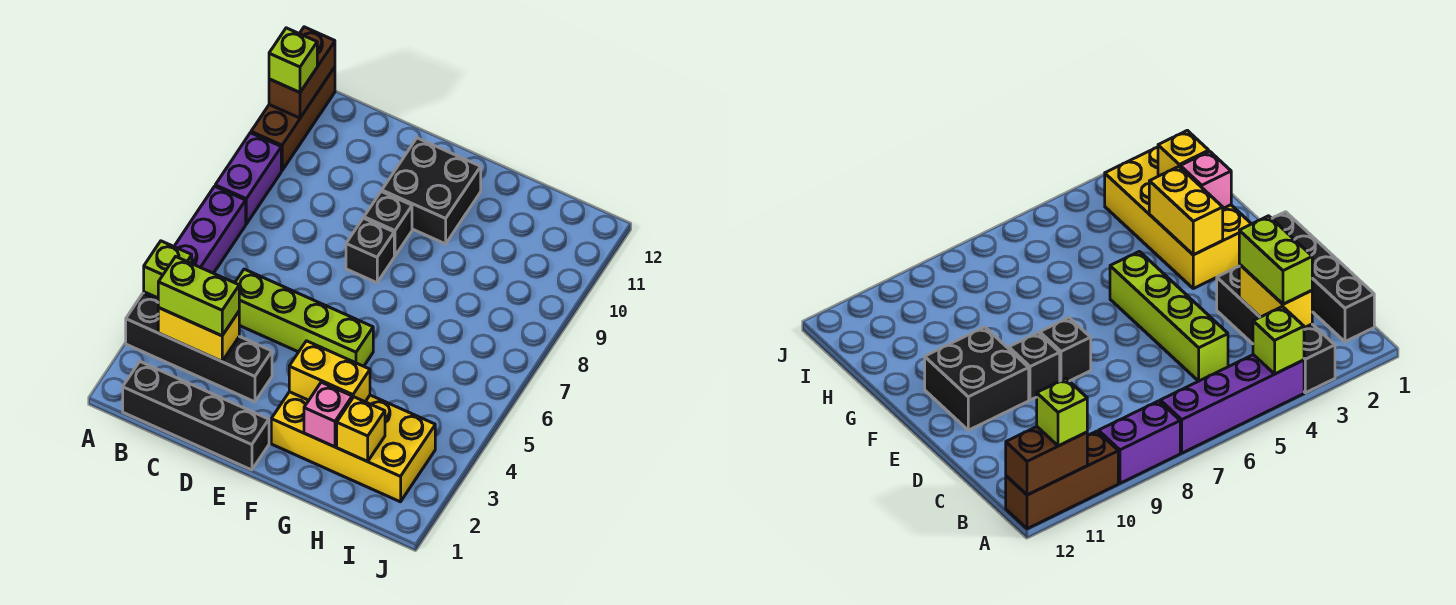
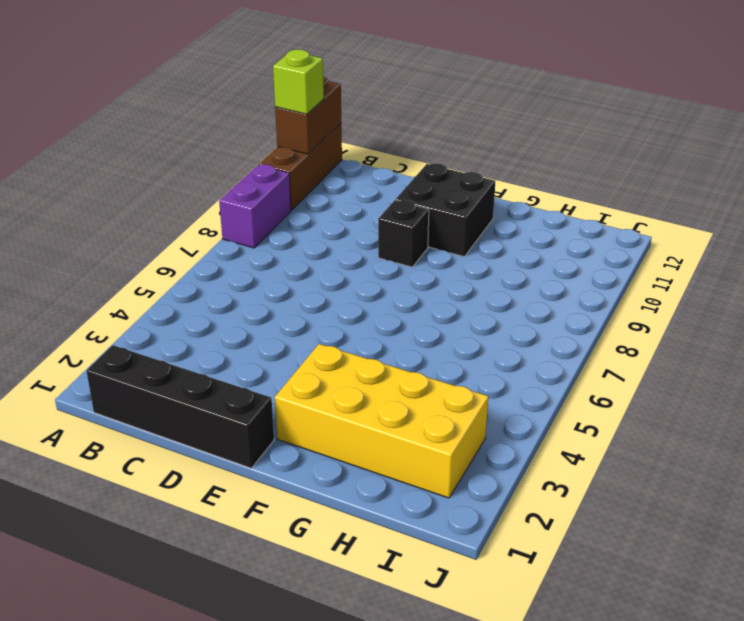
none -> black brick A3:D3 level 1
none -> purple brick A4:A7 level 1
none -> lime brick C5:F5 level 1

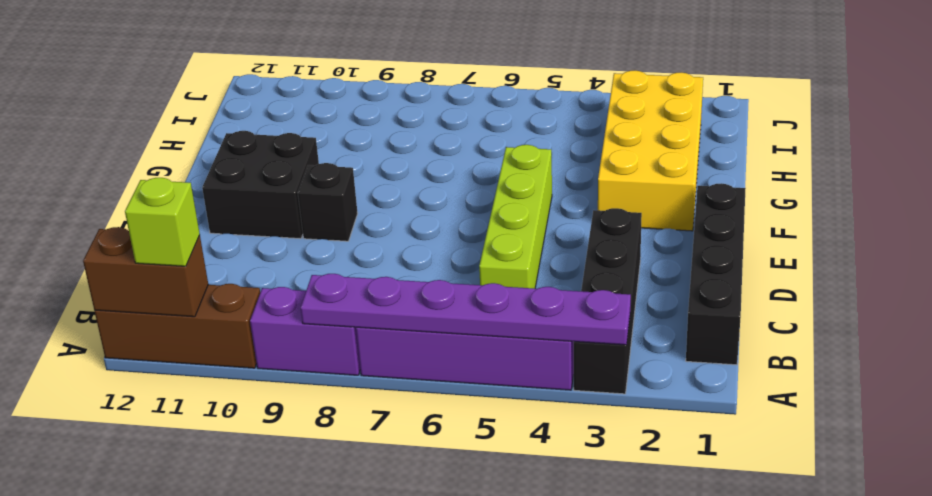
purple plate A3:A8 level 2 -> lime brick A4 level 2
none -> black brick E8 level 1
none -> yellow brick B3:C3 level 2
none -> yellow brick F3:G3 level 2

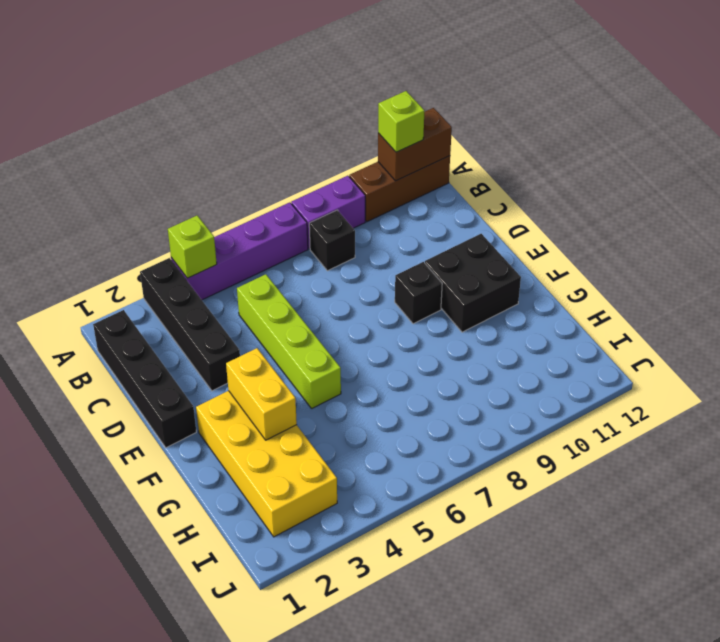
black brick B8 level 1 -> black brick E8 level 1
none -> yellow brick B3:C3 level 2
none -> pink brick G2 level 2
none -> yellow brick H2 level 2

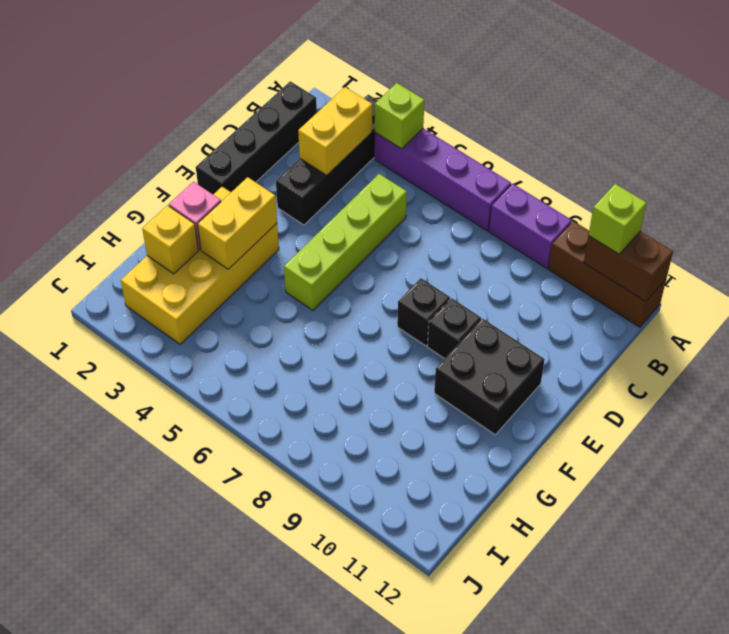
none -> lime brick B3:C3 level 3

